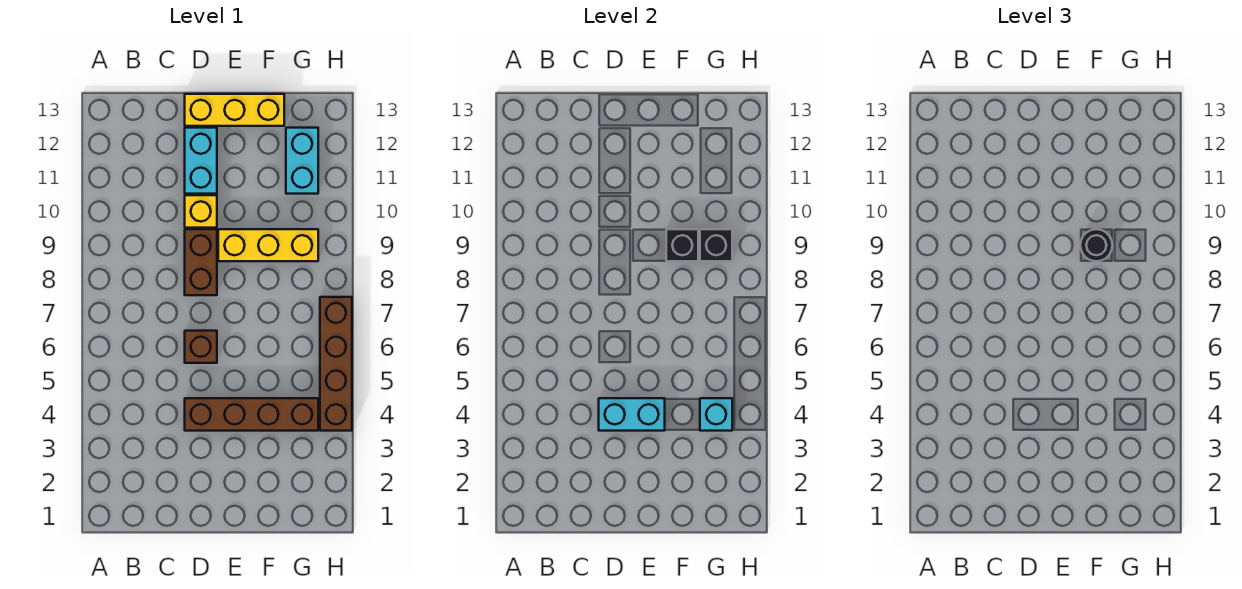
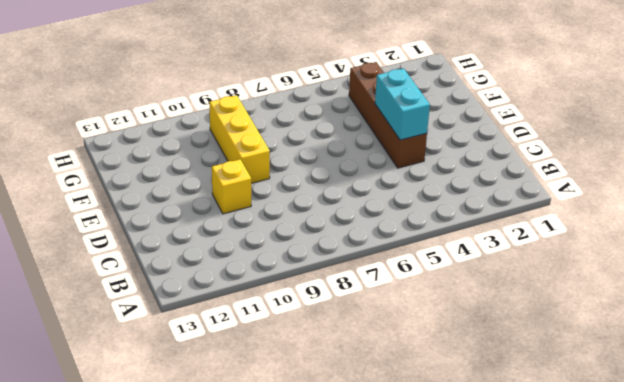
none -> brown brick D6 level 1
none -> brown brick D8:D9 level 1
none -> cyan brick D11:D12 level 1

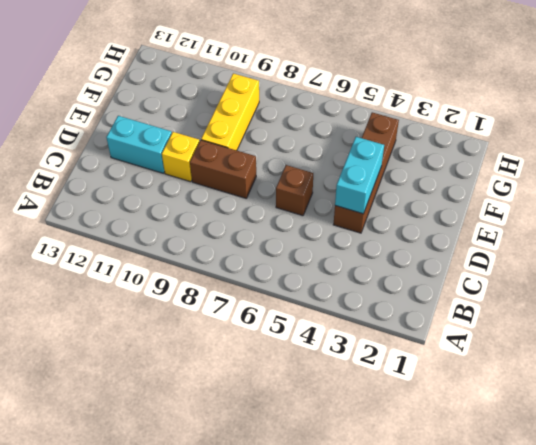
none -> yellow brick D13:F13 level 1
none -> cyan brick G11:G12 level 1
none -> brown brick H4:H7 level 1

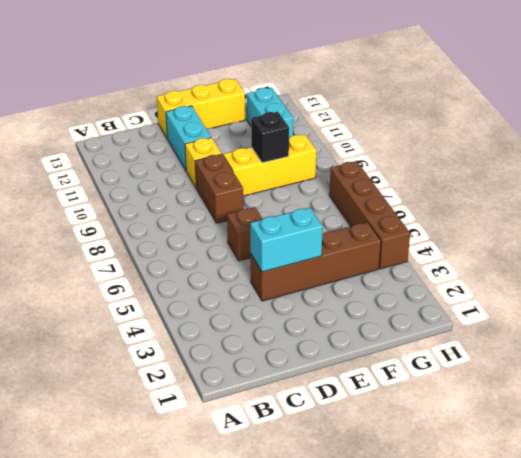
none -> cyan brick G4 level 2
none -> black brick G9 level 2
none -> black round brick F9 level 3

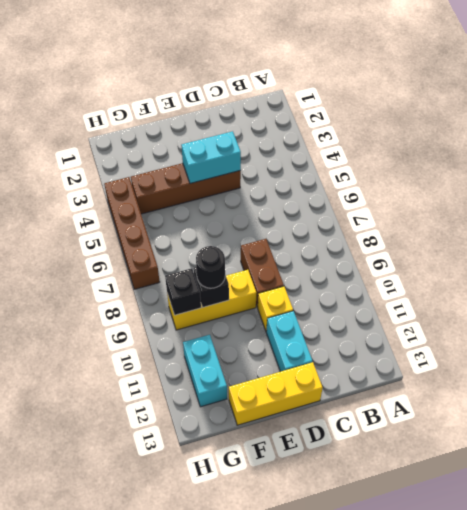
none -> brown brick D6 level 1
none -> cyan brick G4 level 2

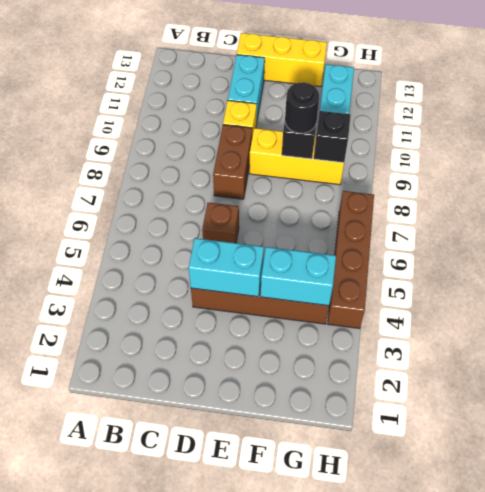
cyan brick F4:G4 level 2 -> cyan brick G4 level 2

